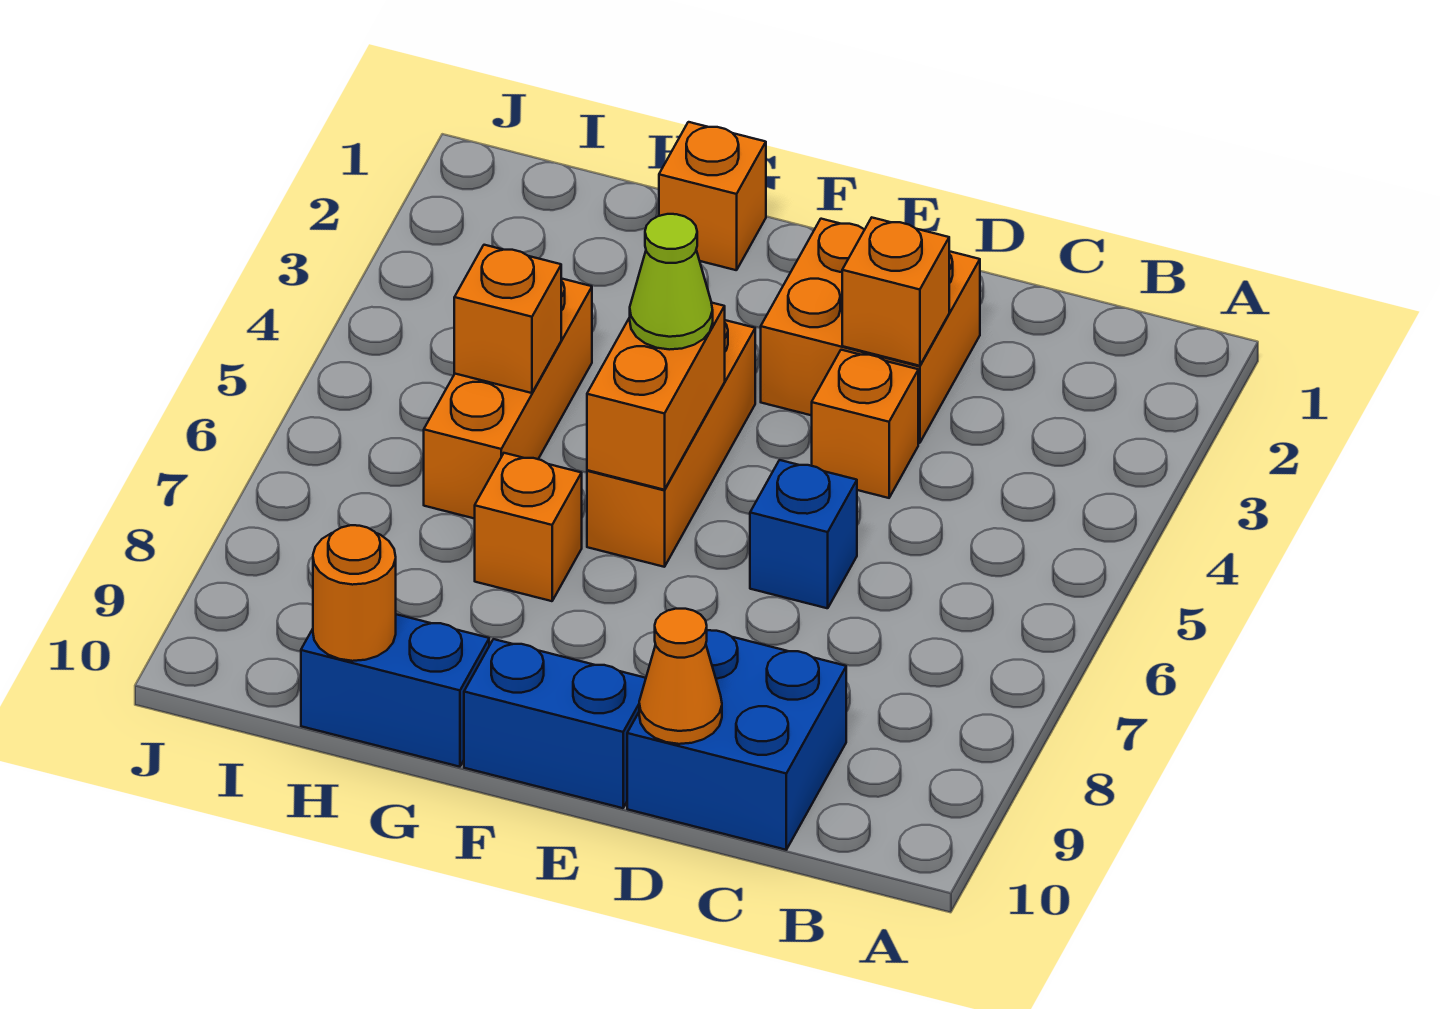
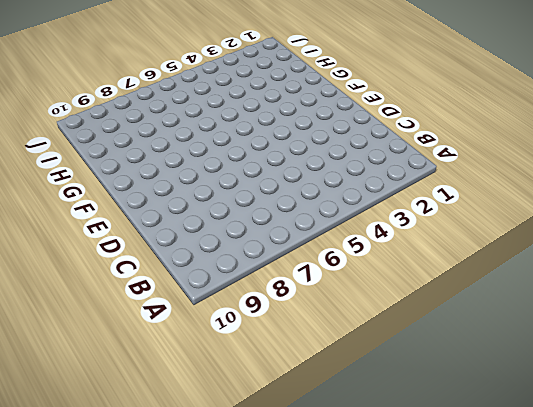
none -> blue brick C9:D10 level 1
none -> orange brick D2:E3 level 1
none -> orange brick D4 level 1

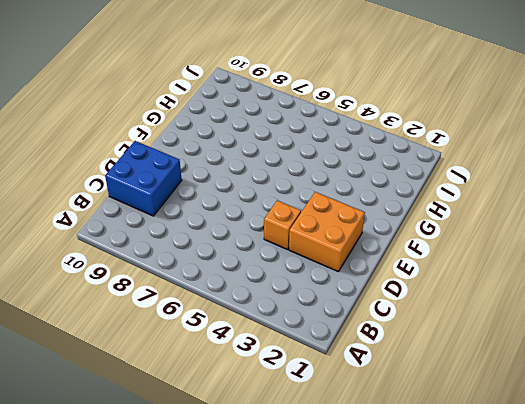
none -> blue brick D6 level 1
none -> blue brick E10:F10 level 1
none -> orange brick F4:F6 level 1

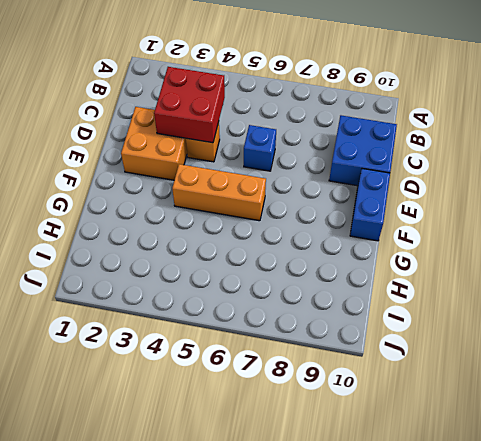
red brick C3:D4 level 2 -> orange brick D3 level 2
none -> orange brick G1 level 1
none -> orange brick G7 level 1
none -> blue brick G10:H10 level 1

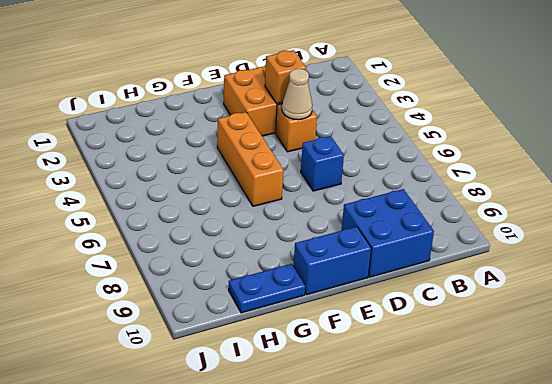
tan cone D4 level 2 -> none
blue plate G10:H10 level 1 -> blue brick G10:H10 level 1
none -> orange brick G1 level 1
none -> orange brick G7 level 1
none -> orange brick H4:H6 level 1

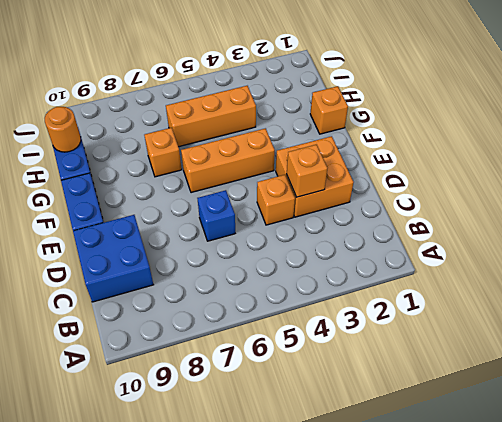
none -> orange cone D10 level 2
none -> orange brick F5:F6 level 2
none -> orange brick H5 level 2

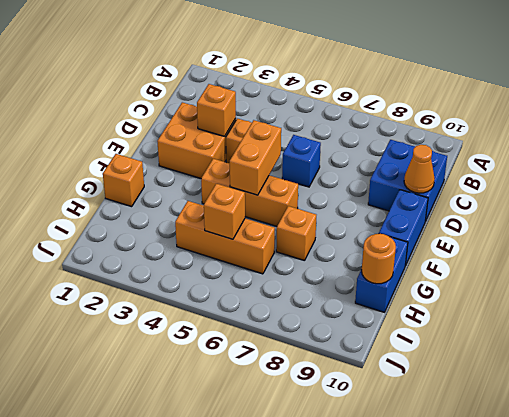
orange brick E5:F5 level 2 -> orange brick F5:F6 level 2
none -> lime cone F5 level 3

